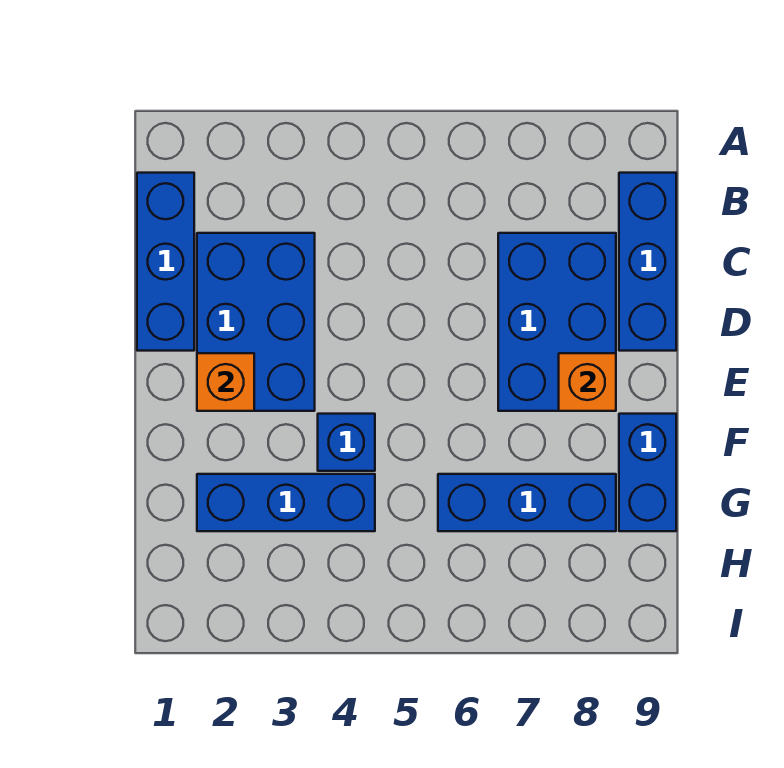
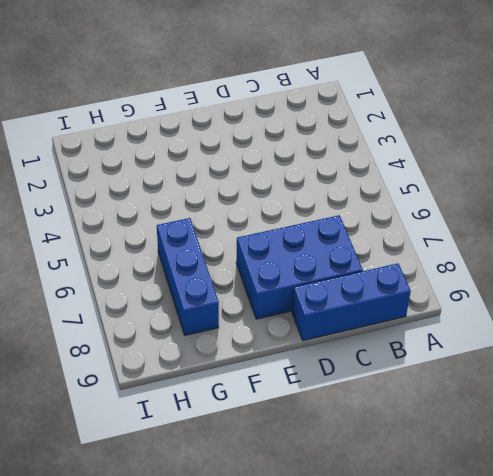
none -> blue brick B1:D1 level 1
none -> blue brick C2:E3 level 1

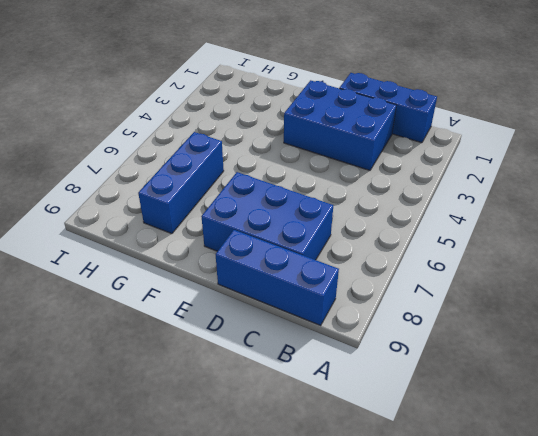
none -> blue brick F4 level 1
none -> blue brick F9:G9 level 1

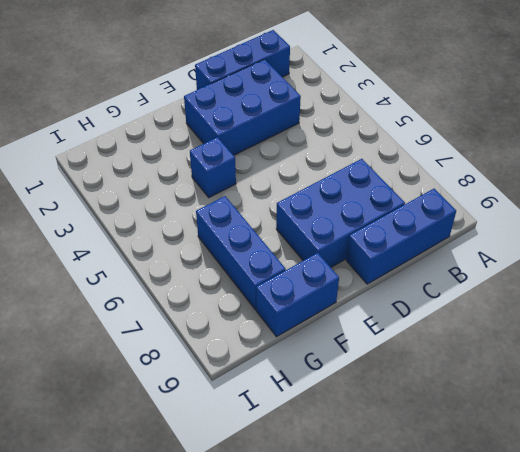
none -> blue brick G2:G4 level 1
none -> orange brick E2 level 2

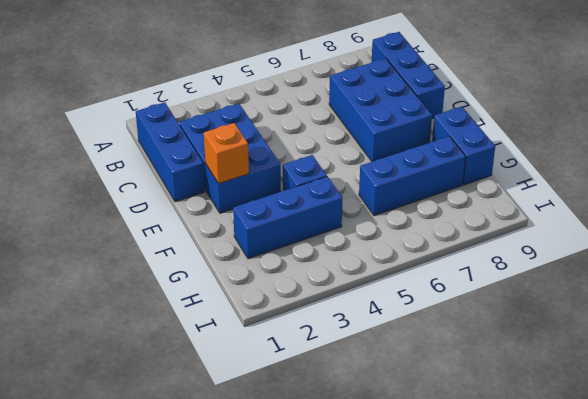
none -> orange brick E8 level 2

